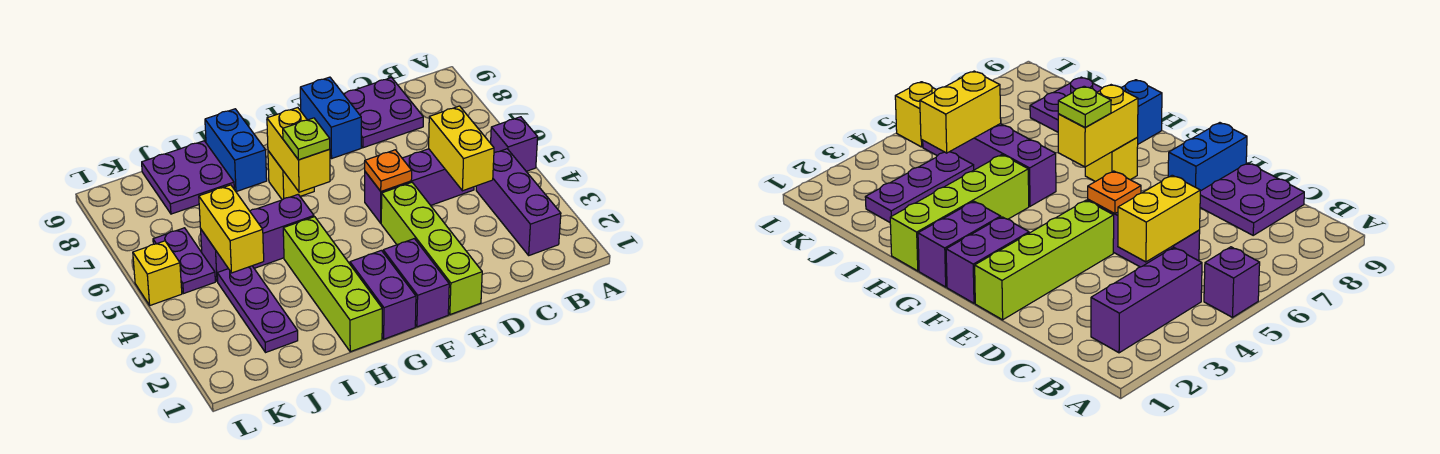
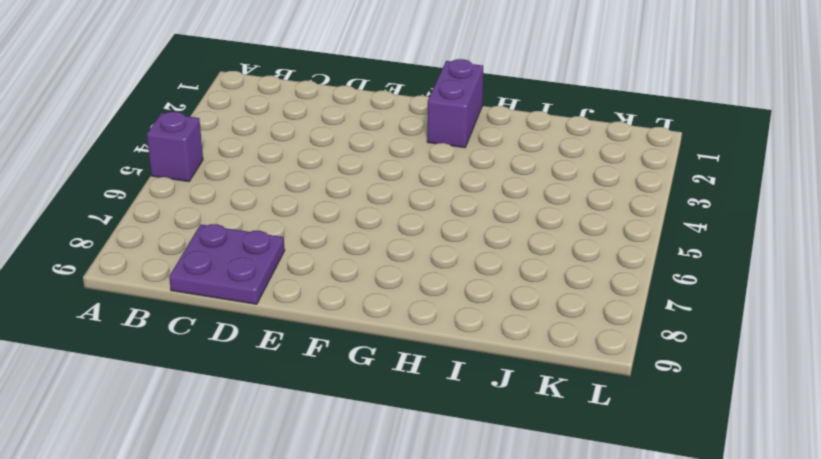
none -> purple brick B2:B4 level 1
none -> purple brick C5:E5 level 1
none -> lime brick E1:E4 level 1

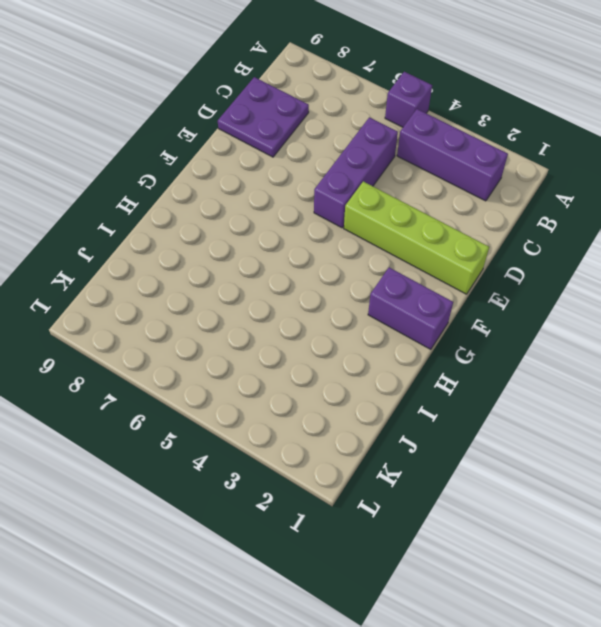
none -> blue brick E8:E9 level 1
none -> purple brick F1:F2 level 1
none -> yellow brick G7 level 1

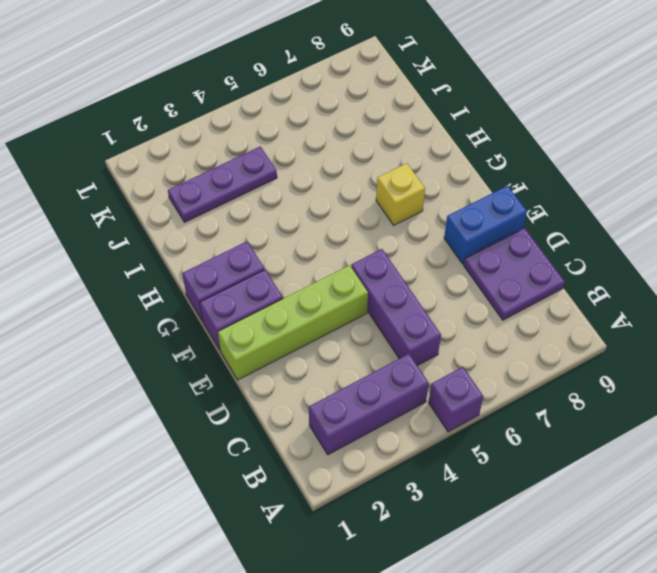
none -> lime brick H1:H4 level 1
none -> purple brick H5:J5 level 1
none -> blue brick H8:H9 level 1

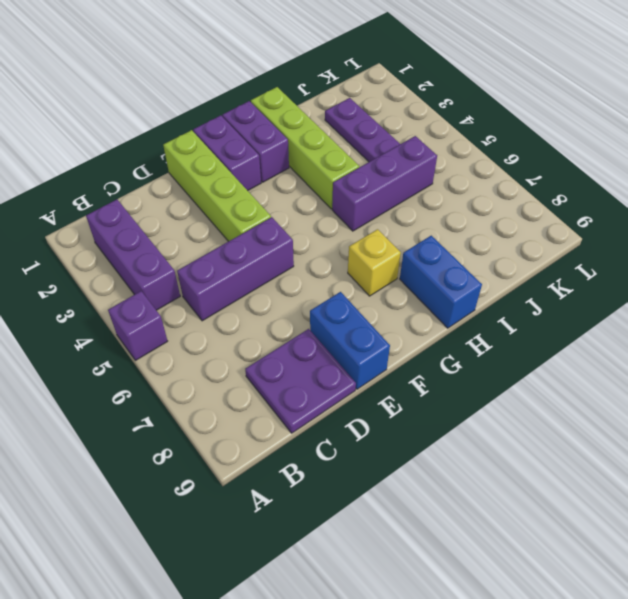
none -> purple plate I8:J9 level 1
none -> purple plate K5:K6 level 1
none -> yellow brick L5 level 1

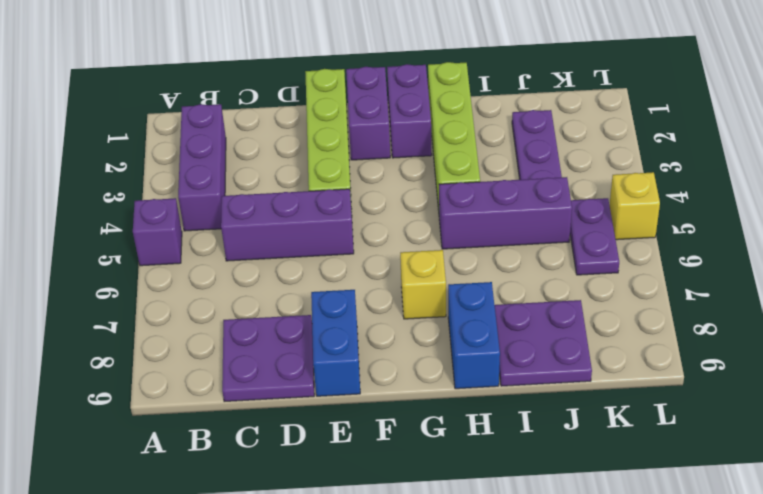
none -> yellow brick C4:C5 level 2
none -> orange plate E5 level 2
none -> yellow brick G6:G7 level 2

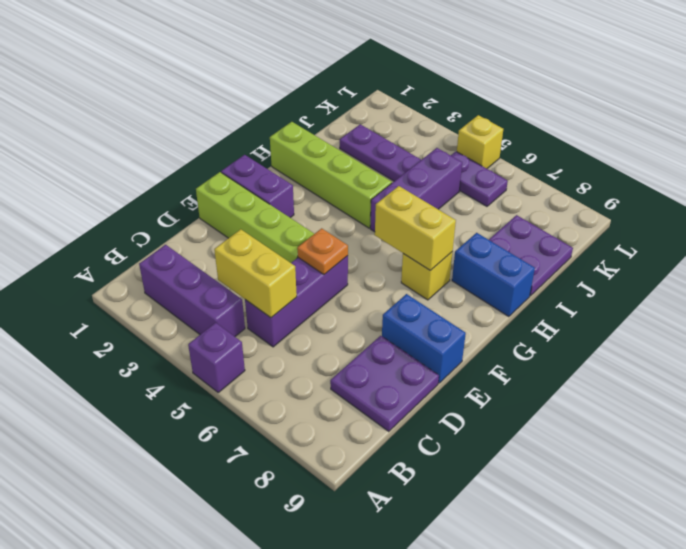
none -> purple brick G1:G2 level 1
none -> yellow brick J4:J5 level 2
none -> lime plate G6 level 3

